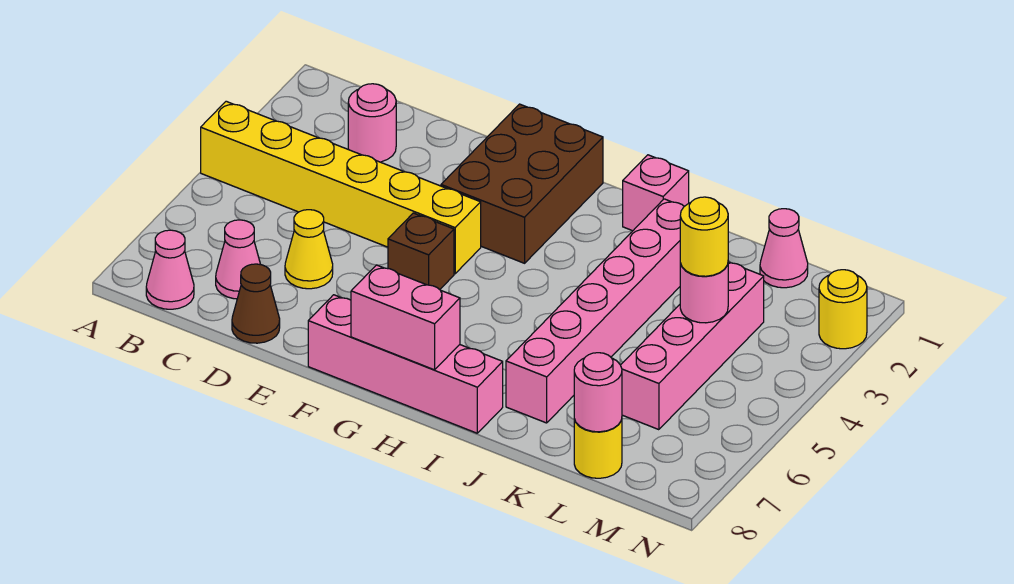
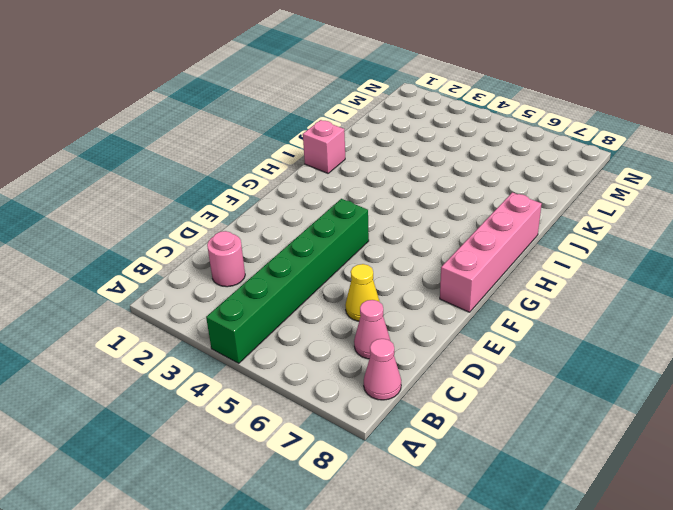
green brick A4:F4 level 1 -> yellow brick A4:F4 level 1
none -> brown cone D8 level 1
none -> brown brick F1:G3 level 1
none -> brown brick F5 level 1

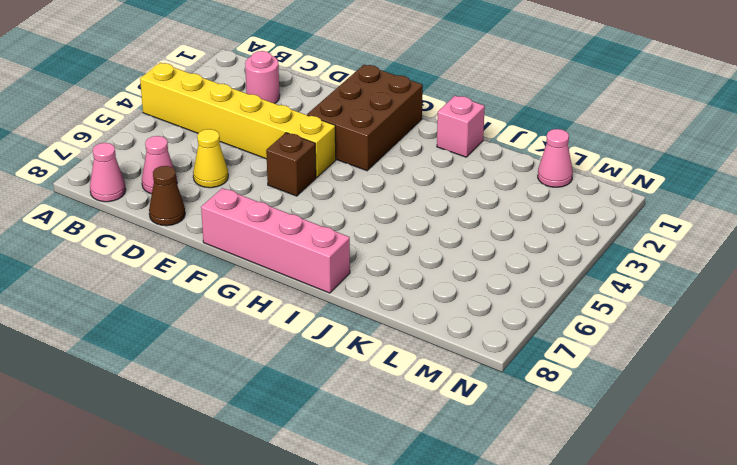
none -> pink brick J2:J7 level 1
none -> pink brick L3:L6 level 1
none -> yellow round brick L8 level 1

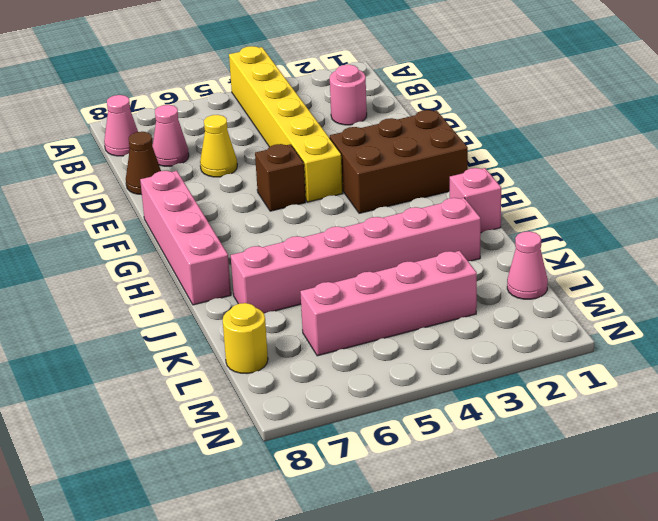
none -> yellow round brick N2 level 1
none -> pink brick G8:H8 level 2
none -> pink round brick L4 level 2

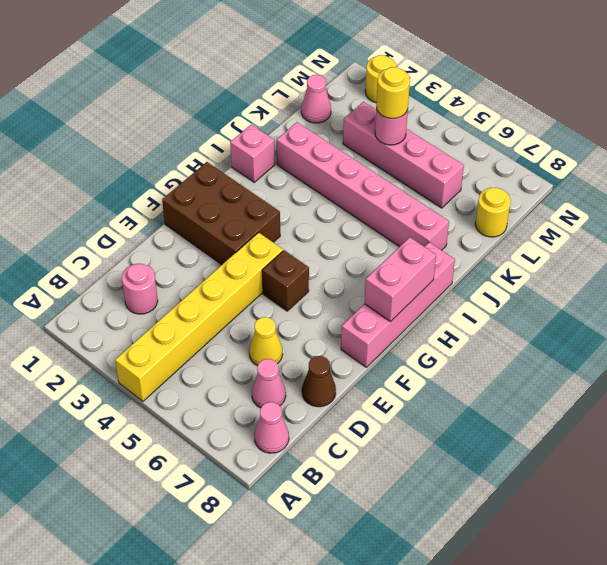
none -> pink round brick L8 level 2

